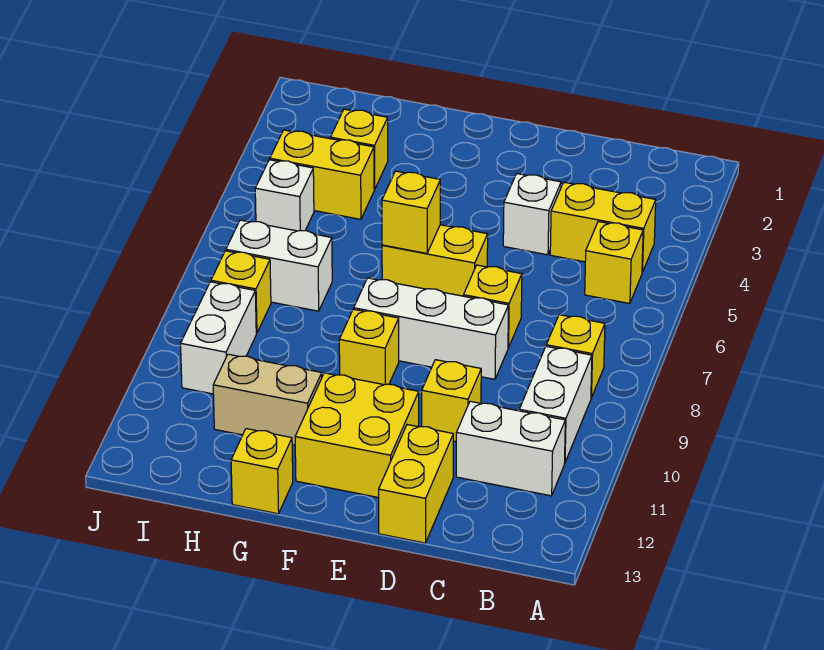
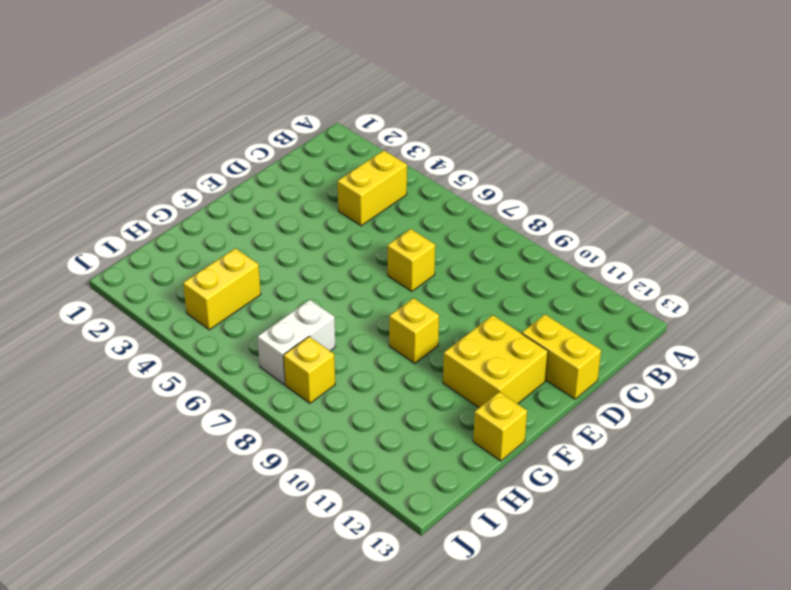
none -> yellow brick B5 level 1
none -> yellow brick B8 level 1
none -> white brick B9:B10 level 1

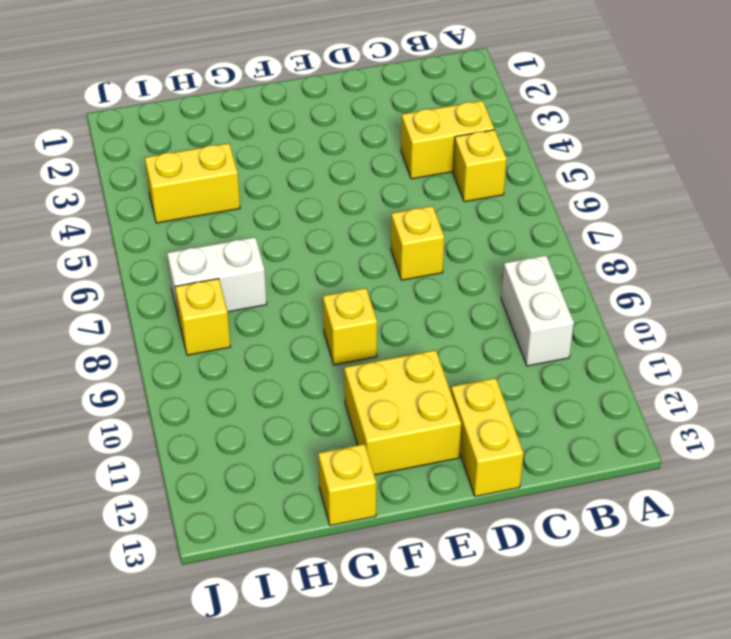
none -> yellow brick B8 level 1
none -> white brick B11:C11 level 1
none -> white brick D4 level 1

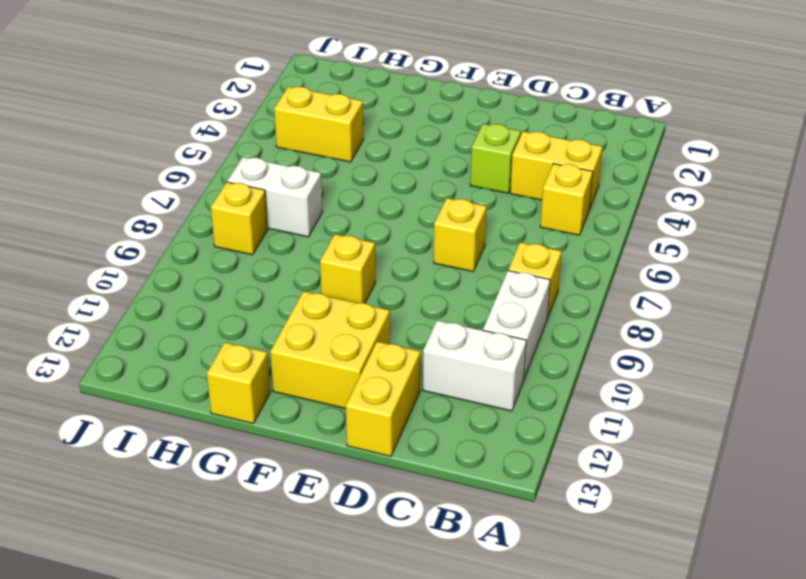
lime brick D4 level 1 -> white brick D4 level 1
none -> white brick D8:F8 level 1
none -> yellow brick D10 level 1
none -> yellow brick E6:F6 level 1

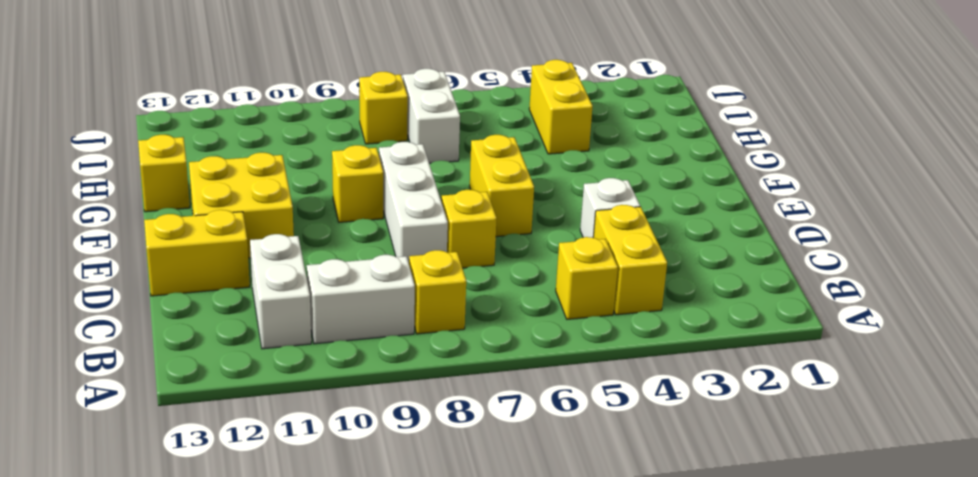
none -> yellow brick D10 level 1
none -> tan brick G11:H11 level 1
none -> yellow brick H3 level 1

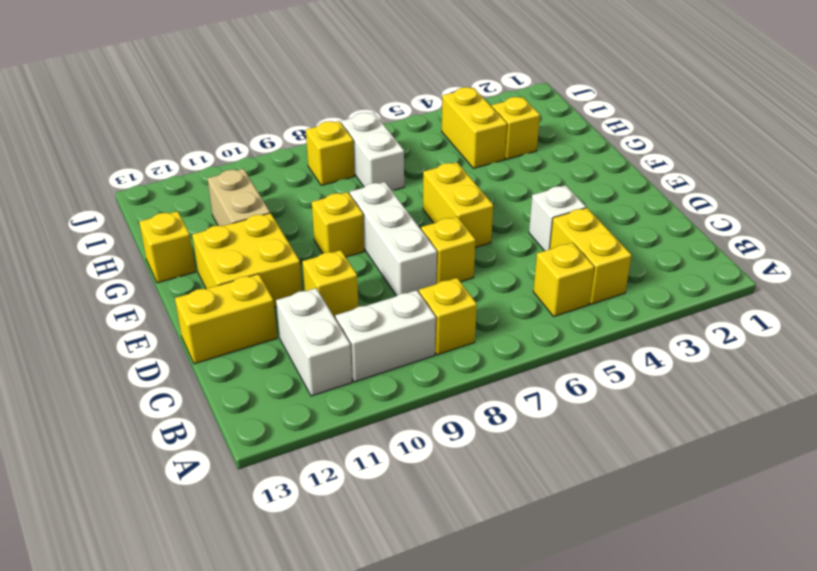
none -> white brick I5 level 1
none -> white brick I9:I10 level 1
none -> yellow brick F6 level 2

